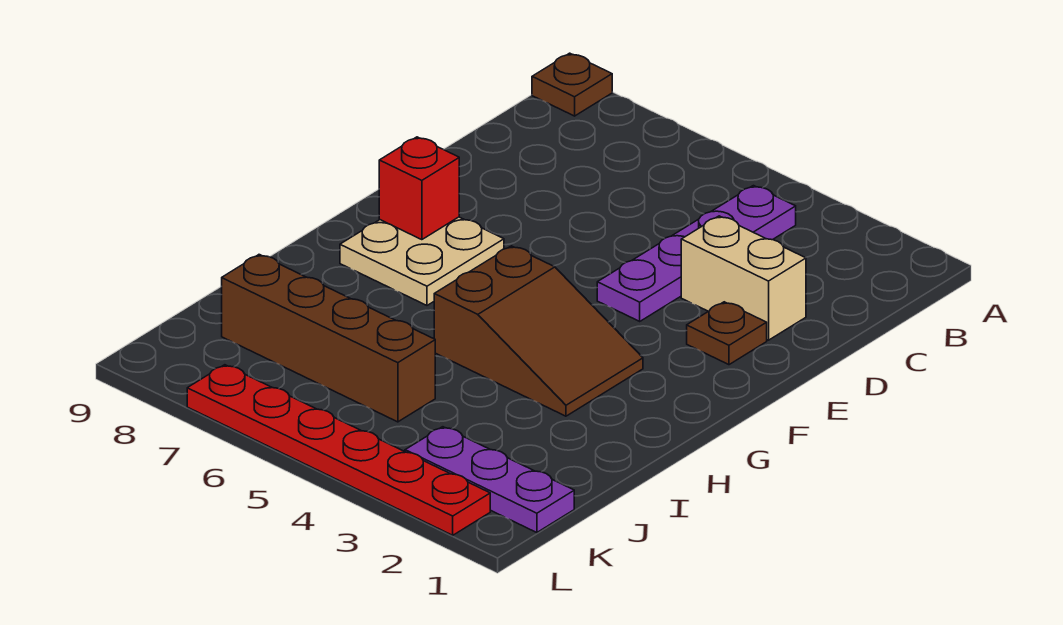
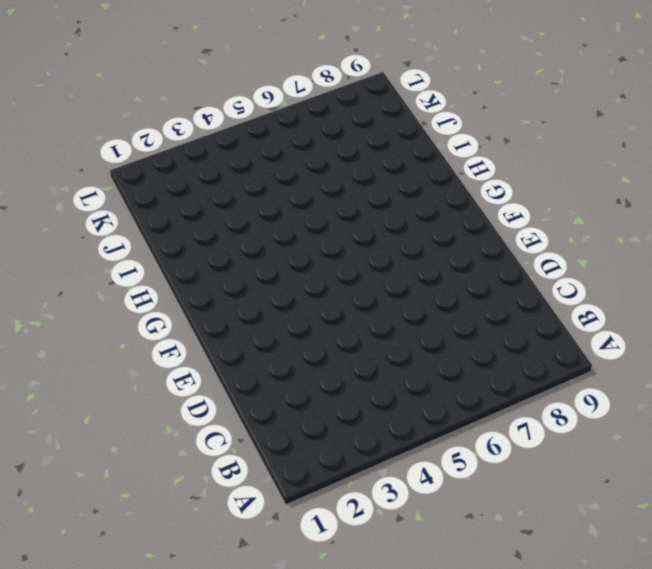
none -> brown plate A9 level 1
none -> purple plate B4:E4 level 1

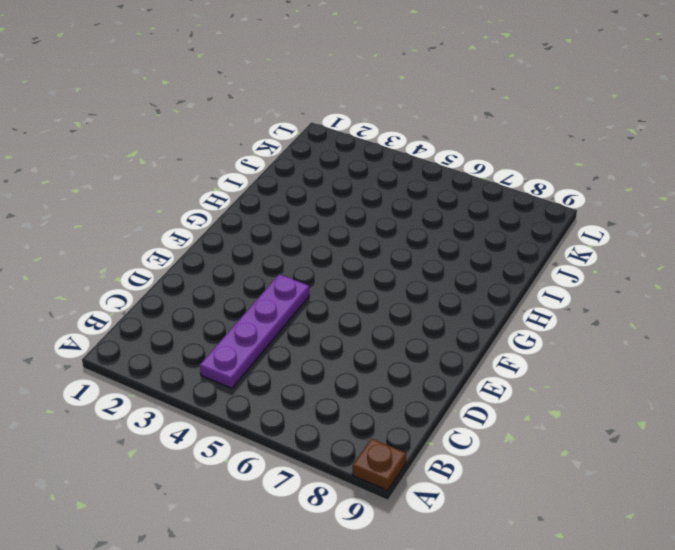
none -> tan brick D2:D3 level 1
none -> brown plate E2 level 1

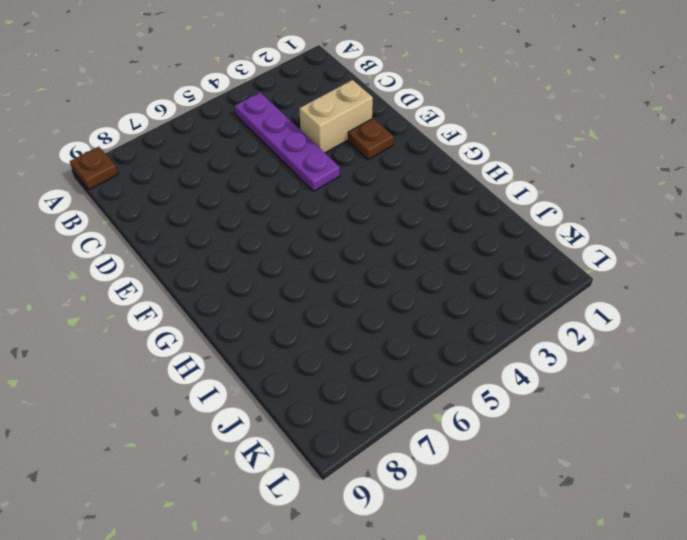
none -> tan plate F7:G8 level 1
none -> brown slope G3:H5 level 1 top 5

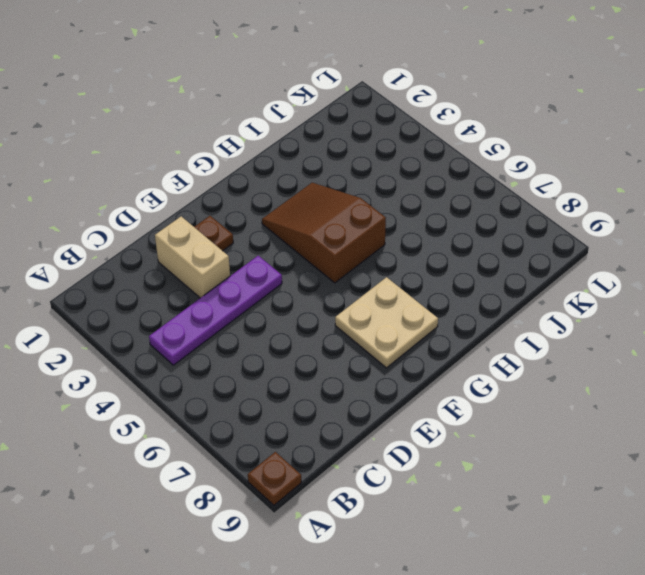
none -> brown brick J5:J8 level 1
none -> purple plate K1:K3 level 1

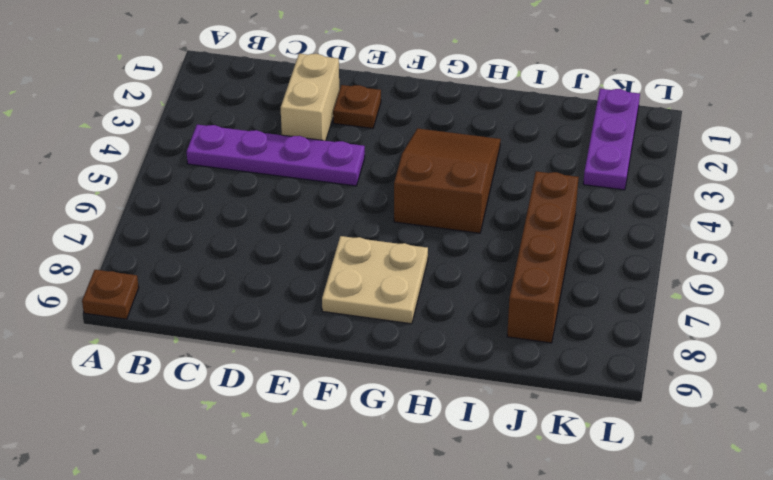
none -> red plate L2:L7 level 1
none -> red brick F8 level 2

